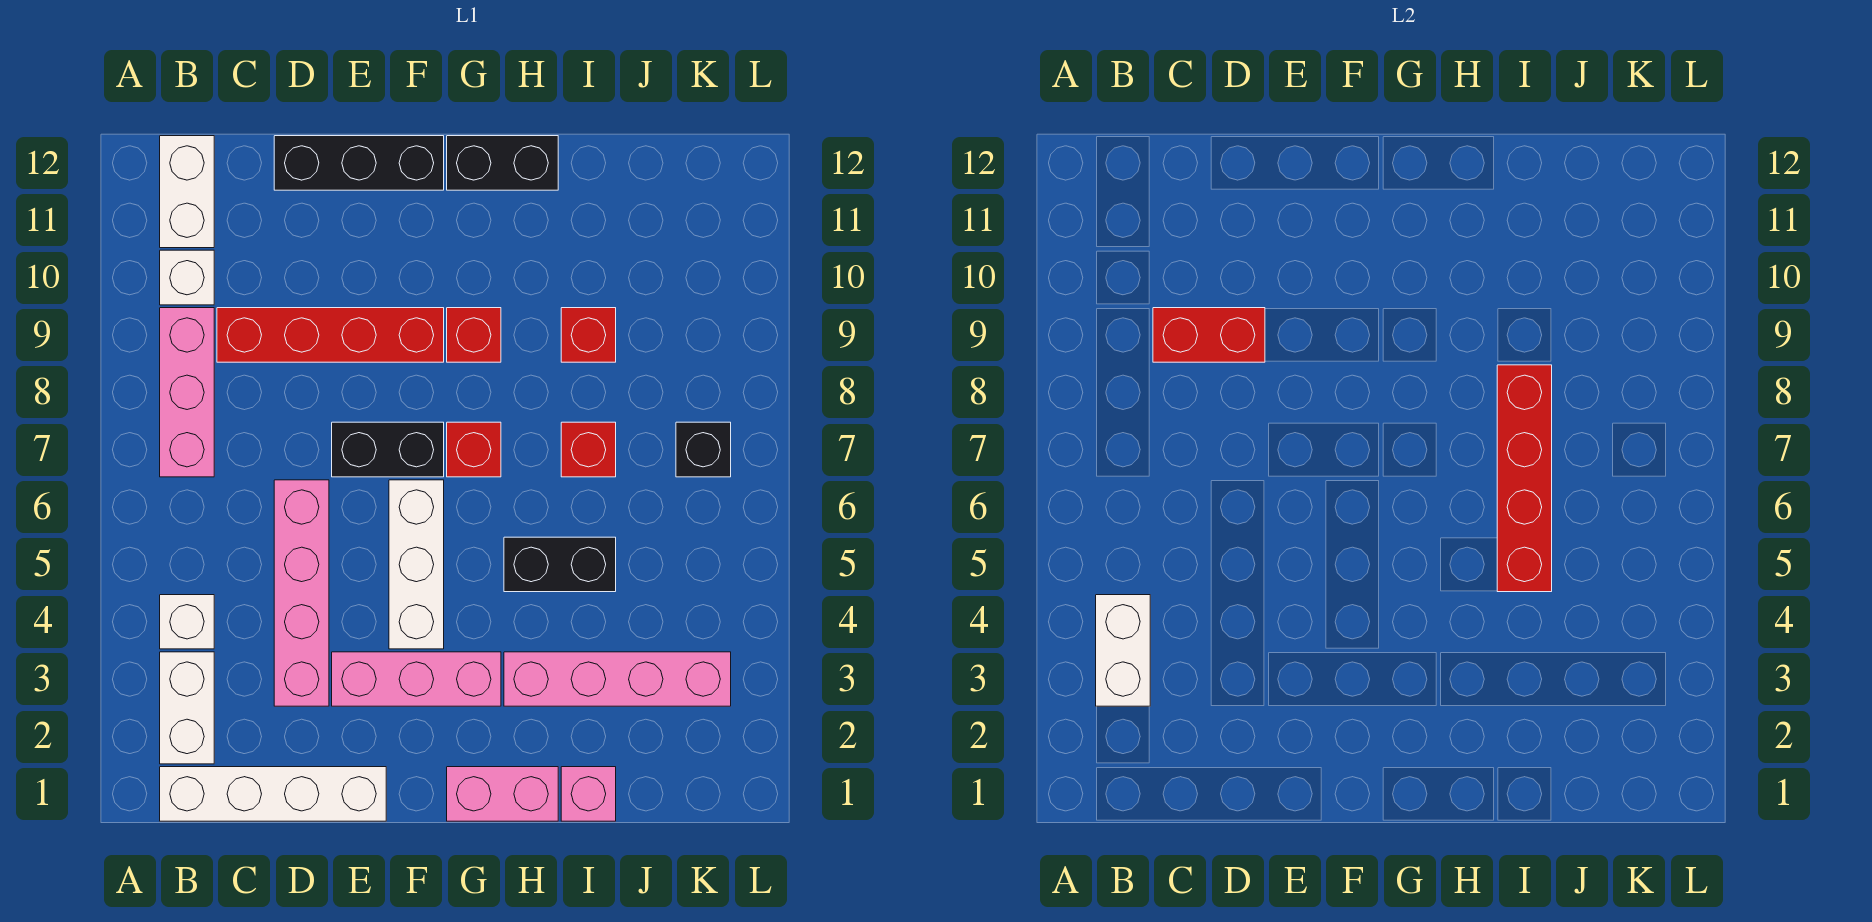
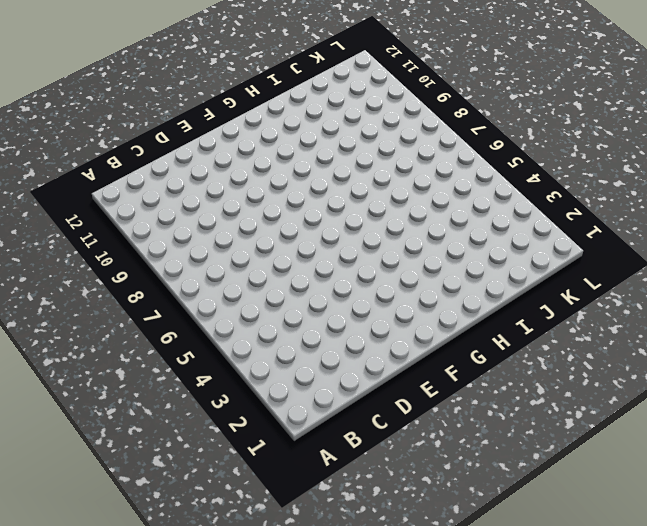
none -> white brick B1:E1 level 1
none -> white brick B2:B3 level 1
none -> white brick B4 level 1

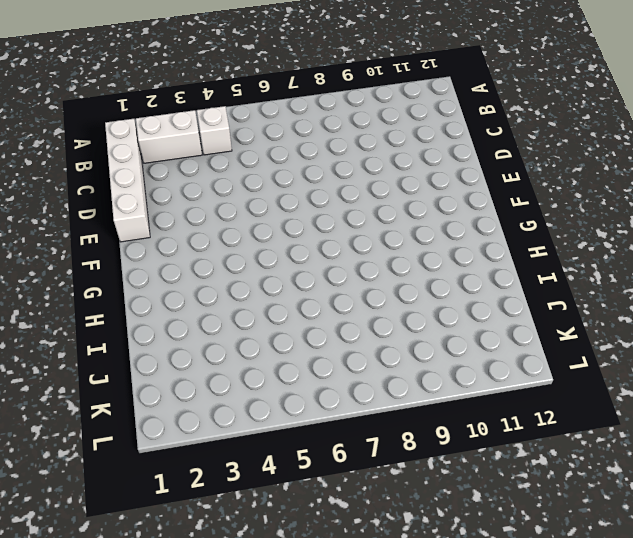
none -> pink brick B7:B9 level 1
none -> white brick B10 level 1
none -> white brick B11:B12 level 1

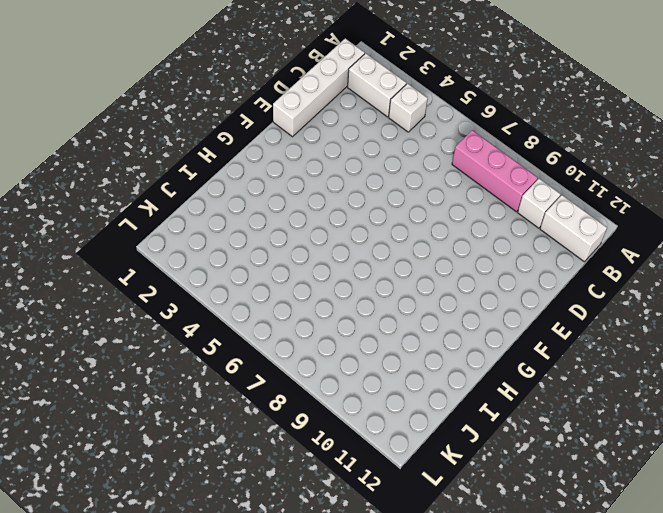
none -> red brick C9:F9 level 1
none -> pink brick D3:D6 level 1
none -> black brick D12:F12 level 1

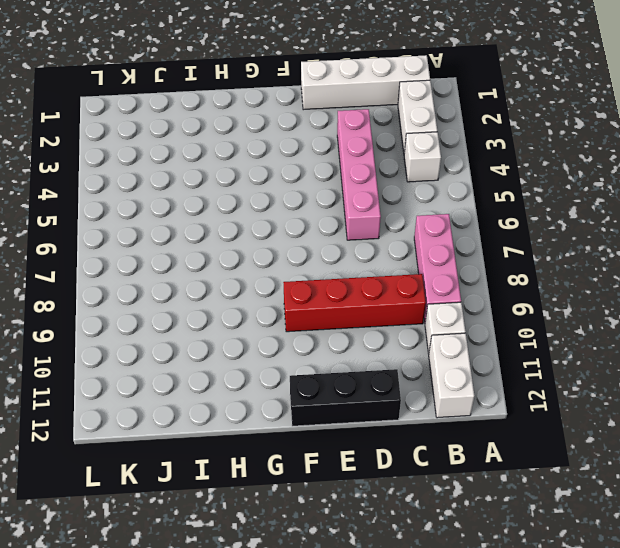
none -> pink brick E3:G3 level 1
none -> black brick E7:F7 level 1
none -> white brick F4:F6 level 1

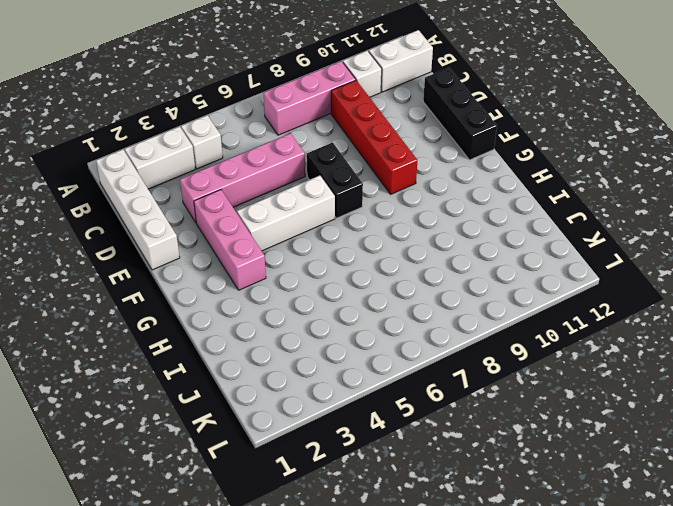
none -> pink brick G1:H1 level 1
none -> red brick G7 level 1
none -> red brick G9 level 1

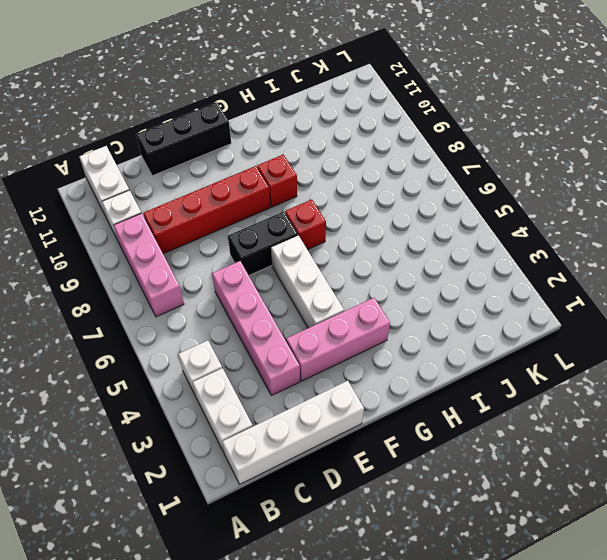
none -> pink brick G1:H1 level 1
none -> black brick G12:H12 level 1
none -> pink brick H3:K3 level 1

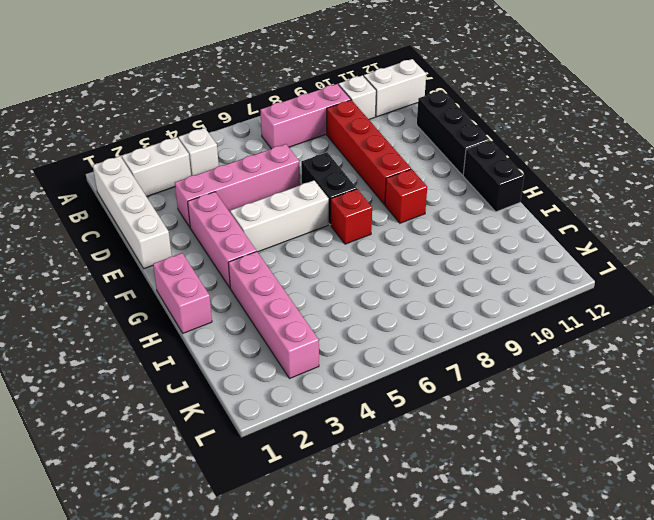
none -> black brick H5:I5 level 1
none -> pink brick I1 level 1
none -> red brick I7 level 1

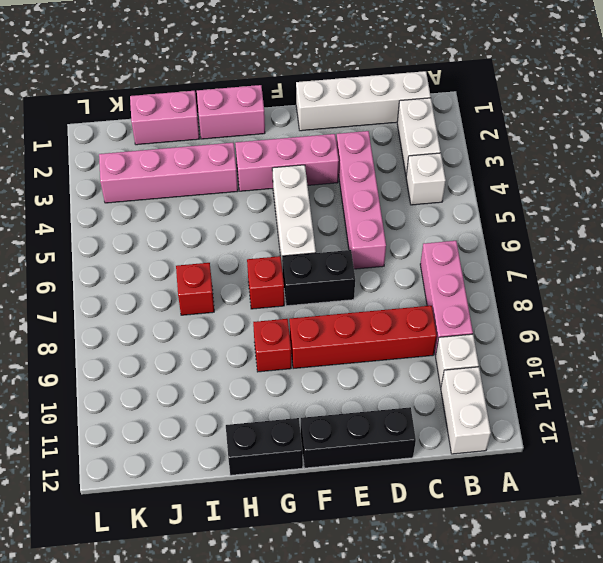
pink brick I1:J1 level 1 -> pink brick I1 level 1
none -> black brick H5:I5 level 1
none -> red brick I9 level 1
none -> black brick K7 level 1

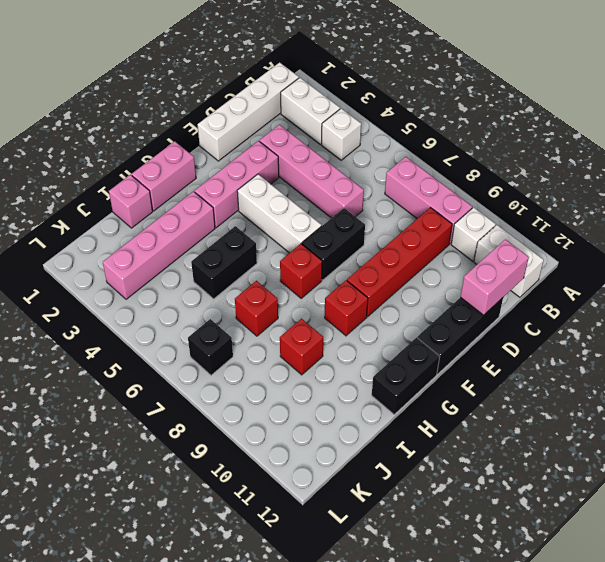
pink brick C12:D12 level 2 -> none
none -> white brick B3:B4 level 2
none -> red brick C9:D9 level 2
none -> red brick I5:I8 level 2

